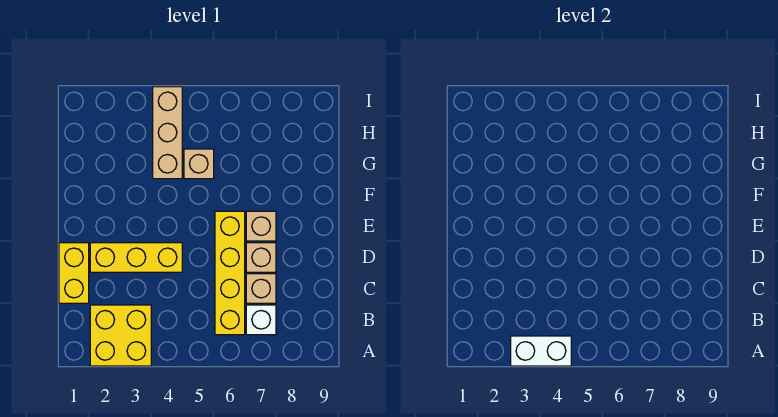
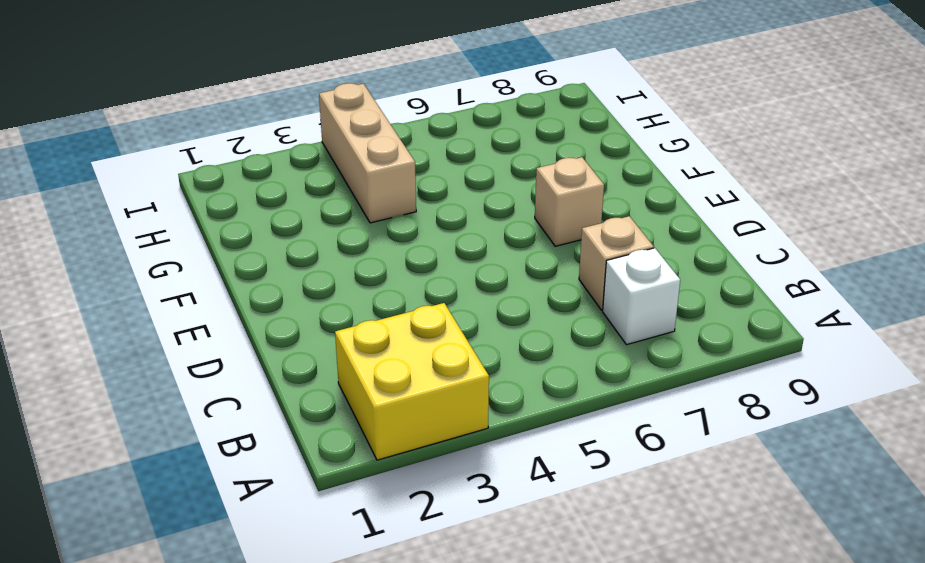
none -> yellow brick B6:E6 level 1
none -> yellow brick C1:D1 level 1

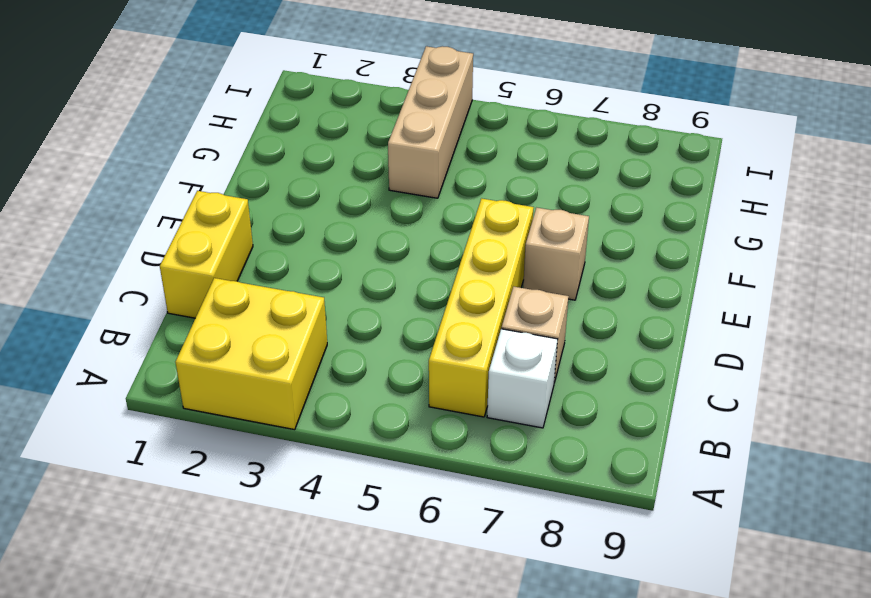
none -> yellow brick D2:D4 level 1
none -> tan brick D7 level 1

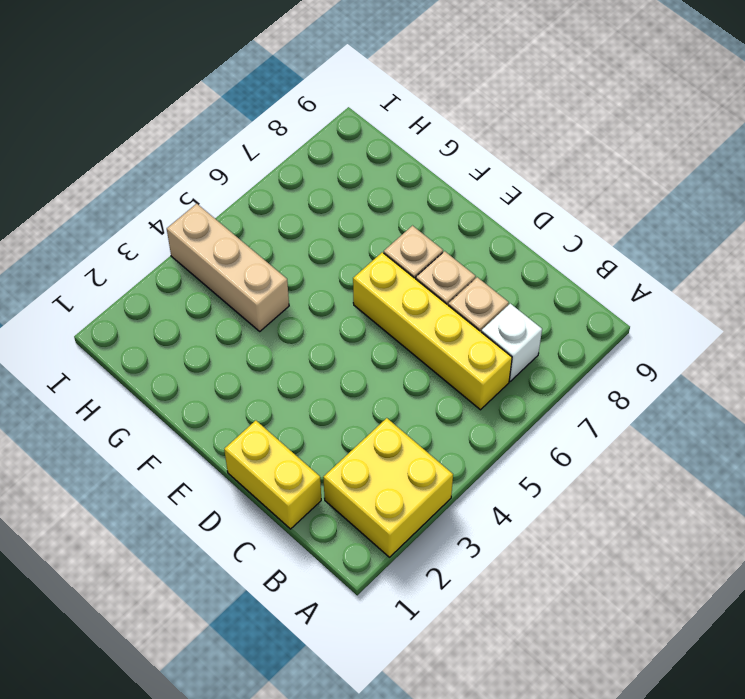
none -> yellow brick D2:D4 level 1
none -> tan brick G5 level 1

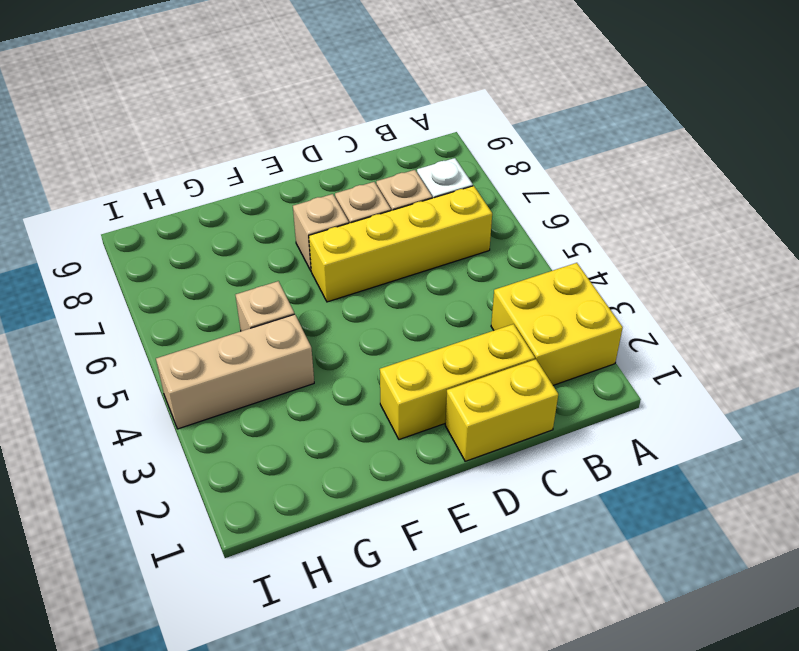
yellow brick C2:E2 level 1 -> yellow brick D2:D4 level 1
none -> white brick A3:A4 level 2

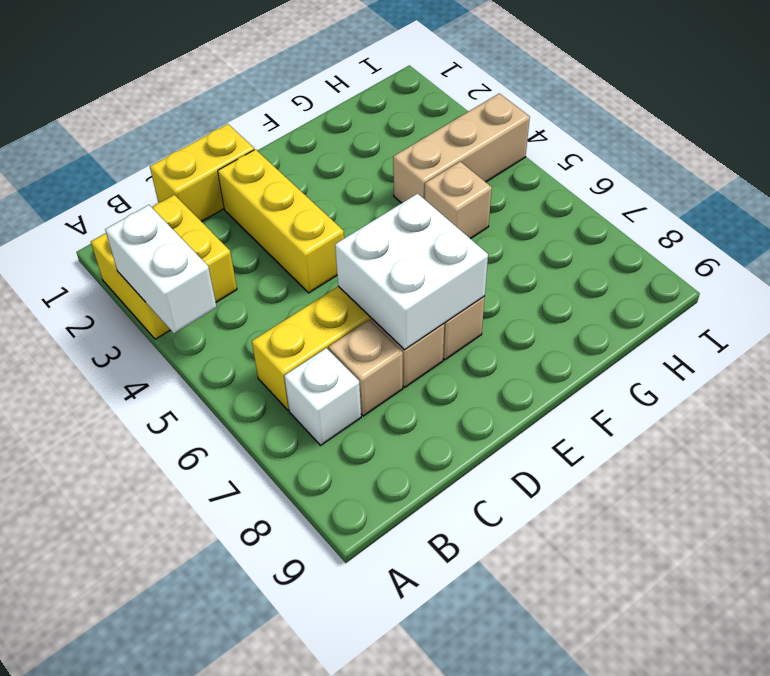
white brick D6:E7 level 2 -> none

